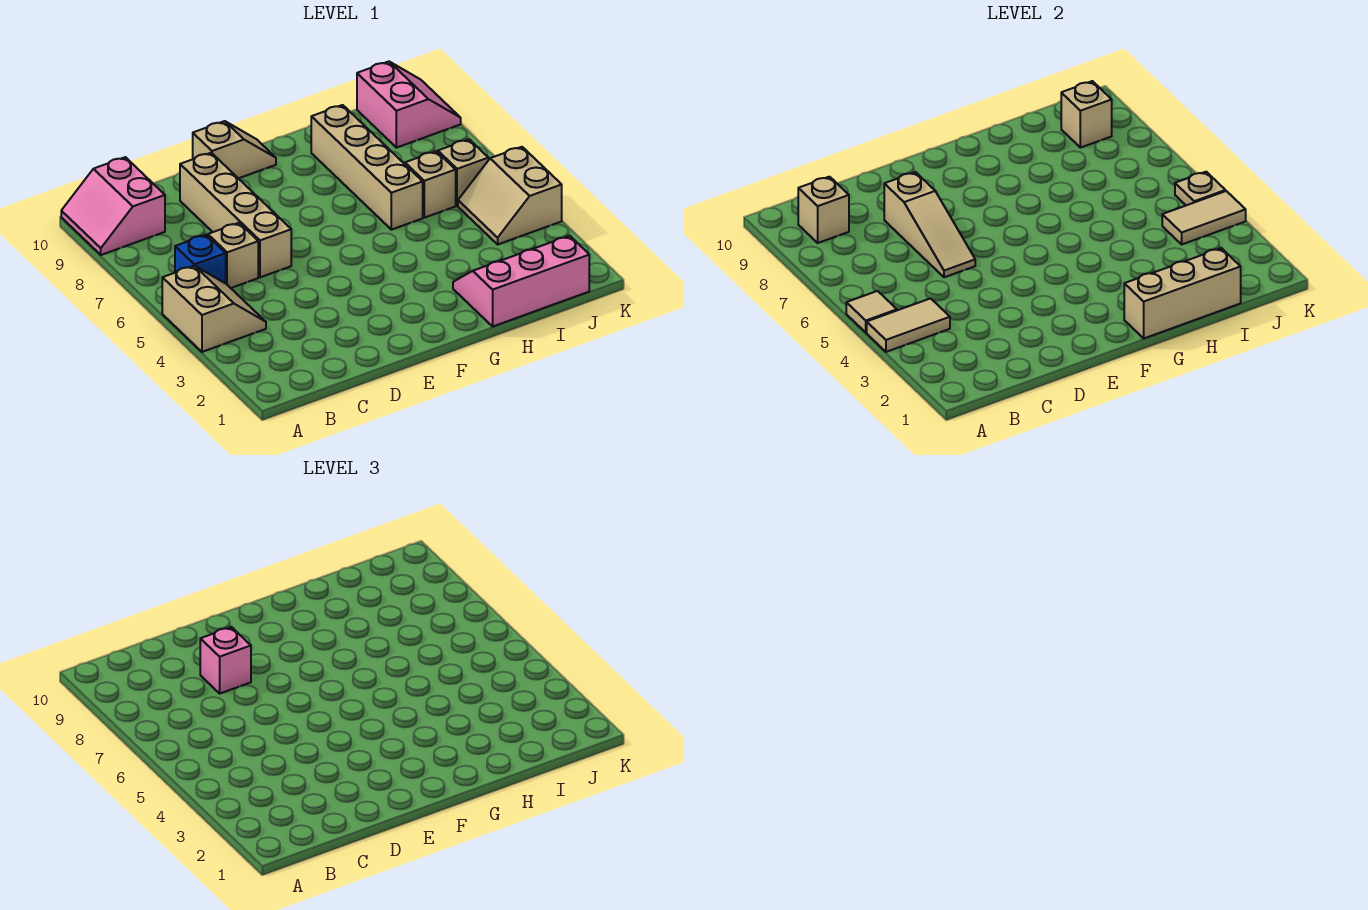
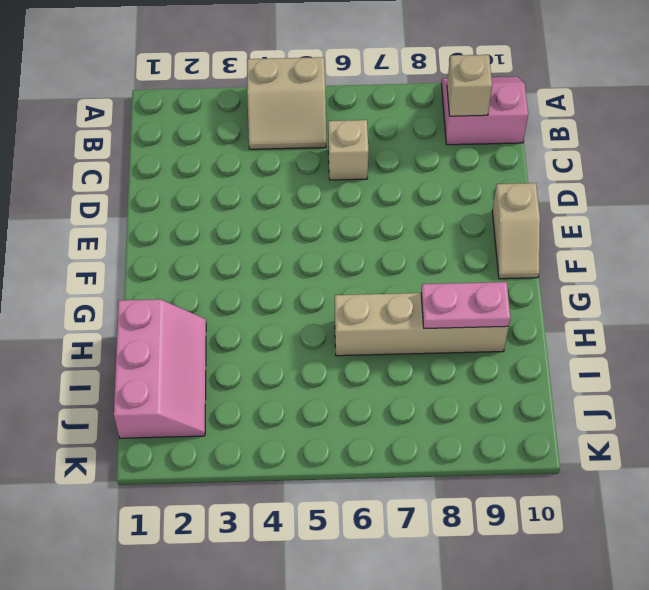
pink plate H8:H9 level 2 -> none
none -> blue brick B6 level 1
none -> tan brick D6:D9 level 1
none -> tan brick I6 level 1

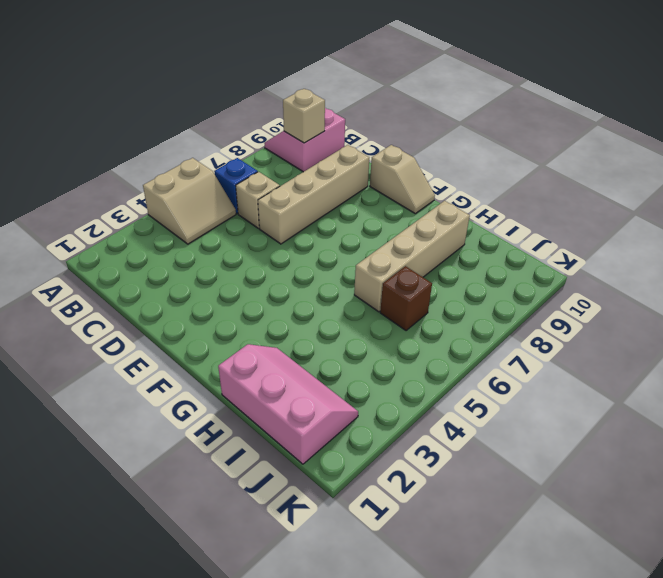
brown brick I6 level 1 -> tan brick I6 level 1
none -> tan slope J4:K5 level 1 top K
none -> tan brick J6 level 1
none -> pink slope J9:K10 level 1 top J

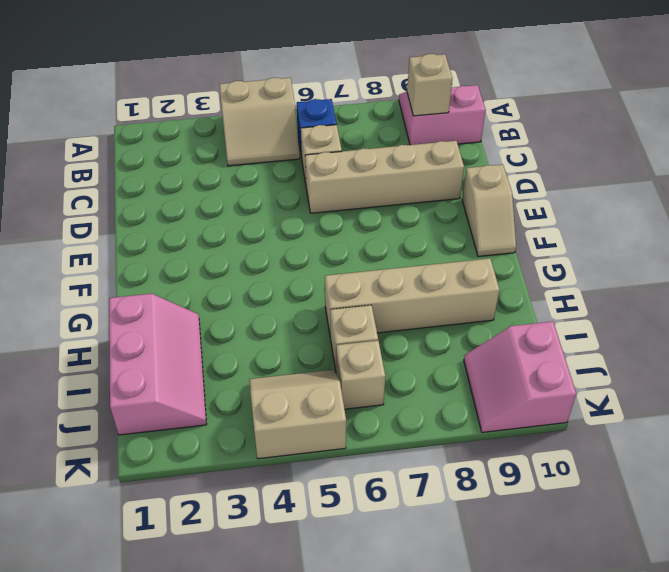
pink slope J9:K10 level 1 top 10 -> pink slope J9:K10 level 1 top J
none -> tan tile A4:B4 level 2
none -> tan tile A5 level 2
none -> tan slope D6:D8 level 2 top 8

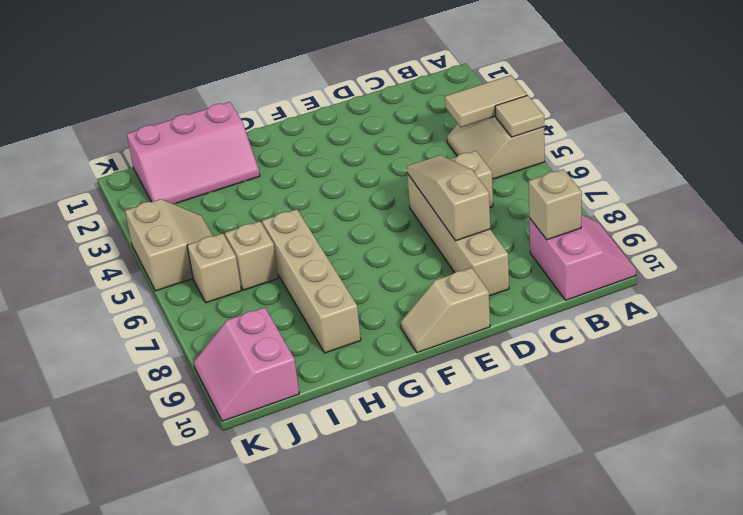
none -> blue brick B6 level 1
none -> tan brick G1:I1 level 2
none -> tan tile J4:K4 level 2

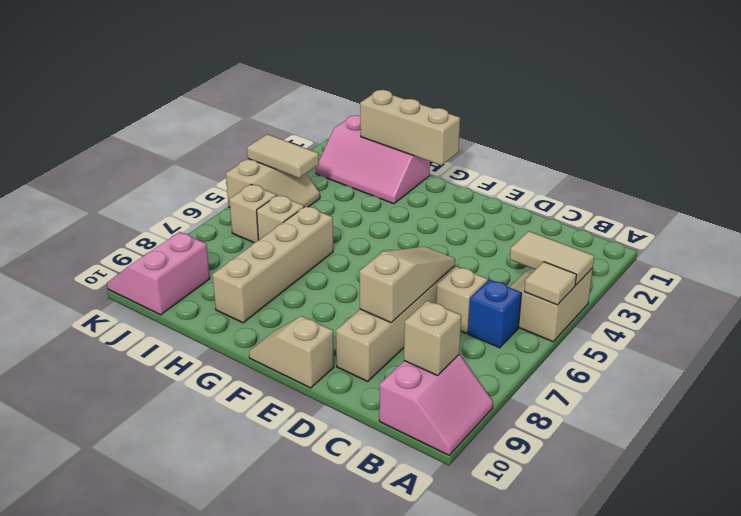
none -> tan brick J9 level 2
none -> tan plate K5 level 2
none -> pink brick D8 level 3

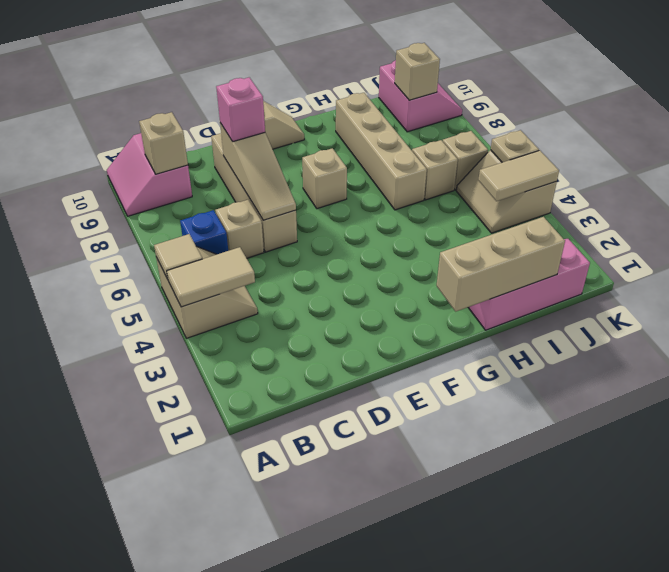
tan brick F7 level 1 -> none

